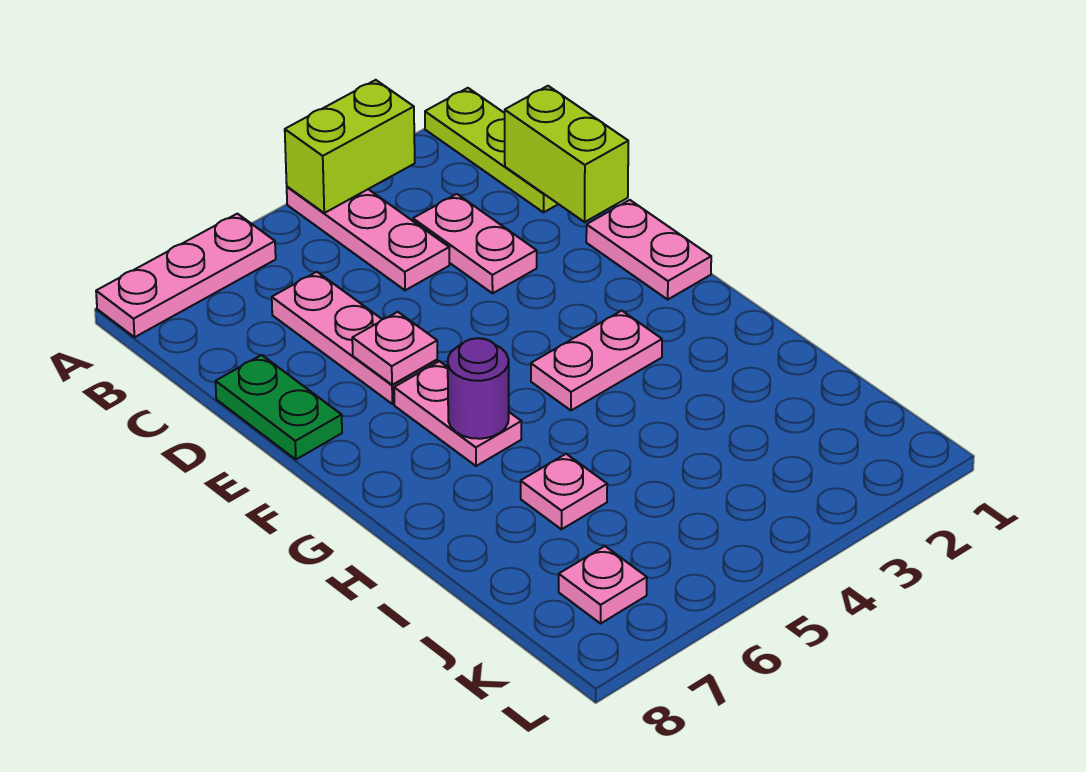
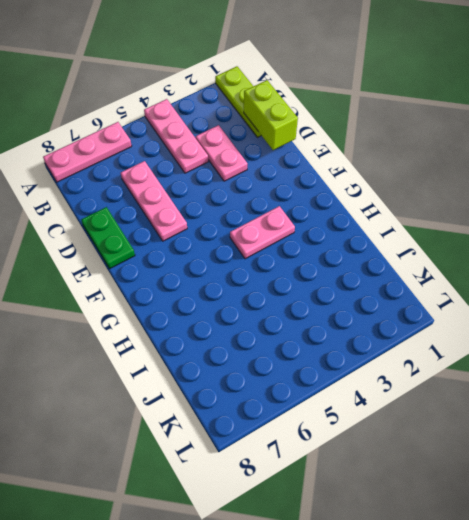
none -> pink plate E1:F1 level 1
none -> pink plate F6:G6 level 1
none -> pink plate I6 level 1

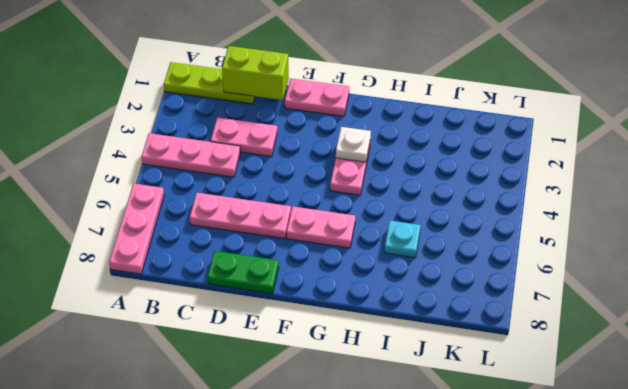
white plate G3 level 2 -> none
cyan plate I6 level 1 -> pink plate I6 level 1
none -> pink plate K7 level 1
none -> lime brick A3:A4 level 2
none -> pink plate E6 level 2

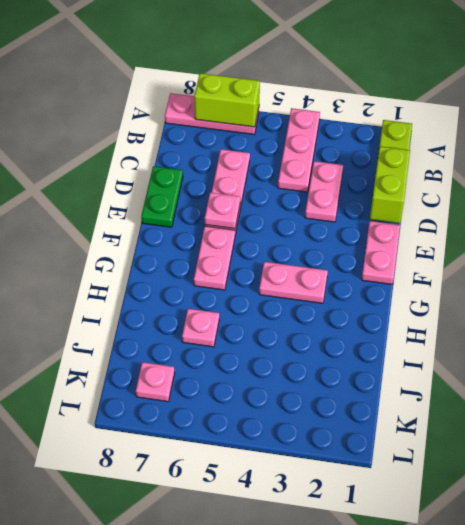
lime brick A6:A7 level 2 -> lime brick A3:A4 level 2
none -> purple round brick G6 level 2

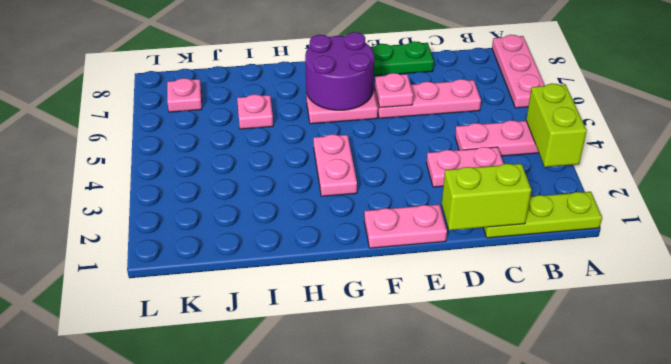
purple round brick F6:G7 level 2 -> purple round brick G6 level 2

